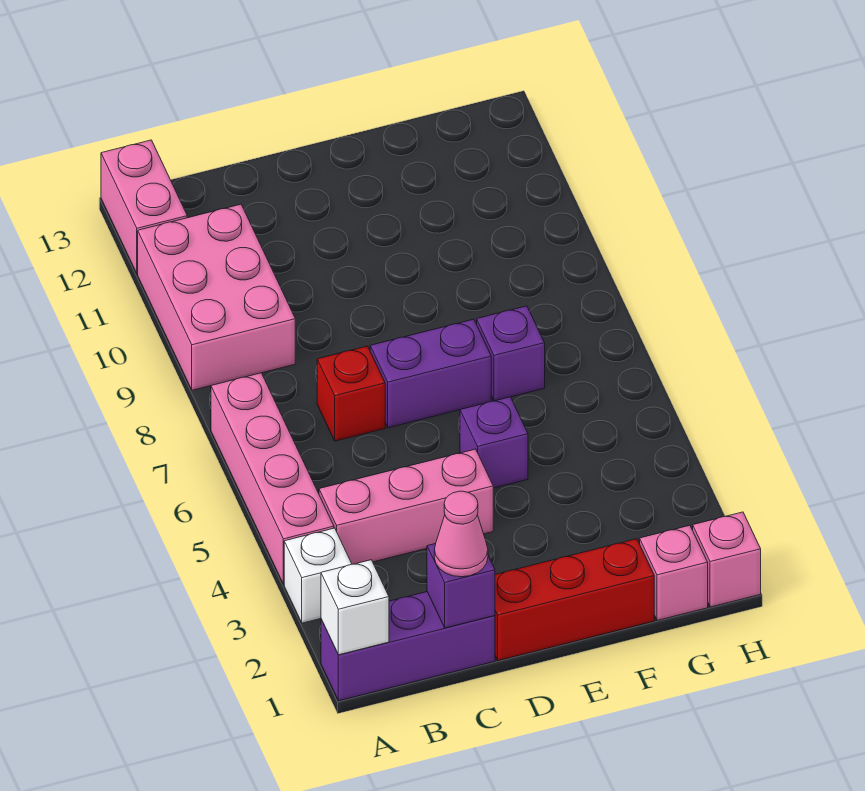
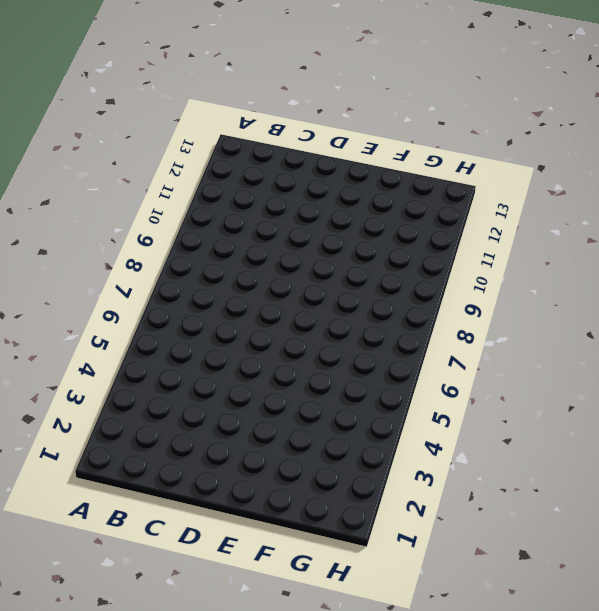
none -> purple brick A1:C1 level 1
none -> white brick A3 level 1
none -> pink brick A4:A7 level 1

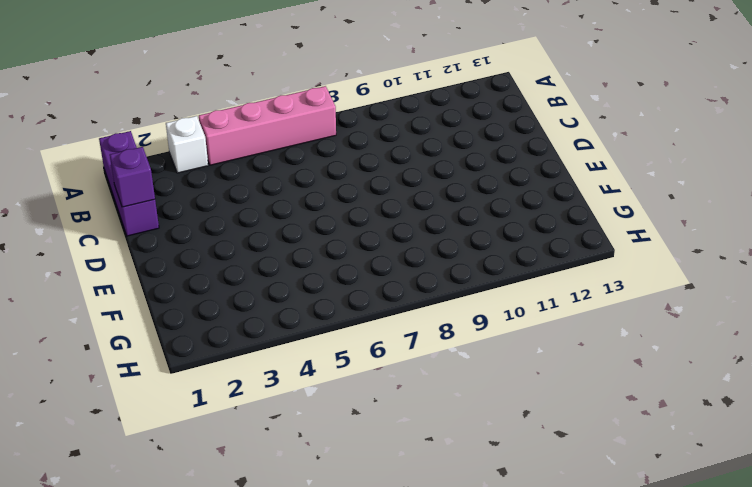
none -> pink brick A9:B11 level 1
none -> pink brick A12:A13 level 1
none -> pink brick B4:D4 level 1

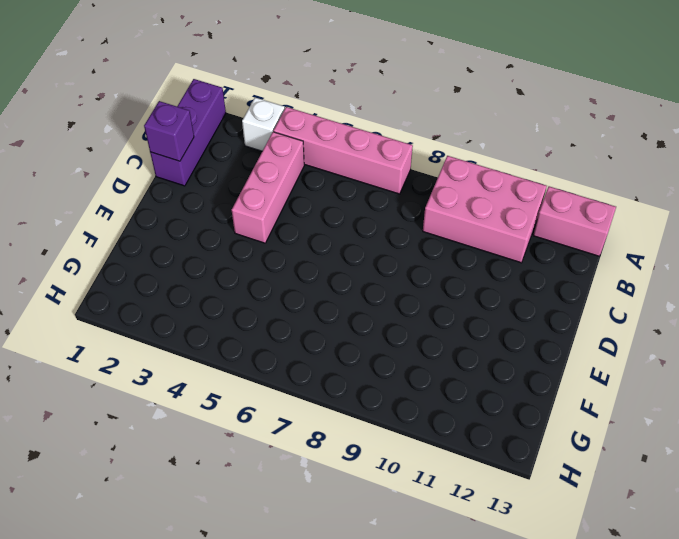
none -> red brick C7 level 1
none -> red brick D1:F1 level 1
none -> purple brick D7:E7 level 1

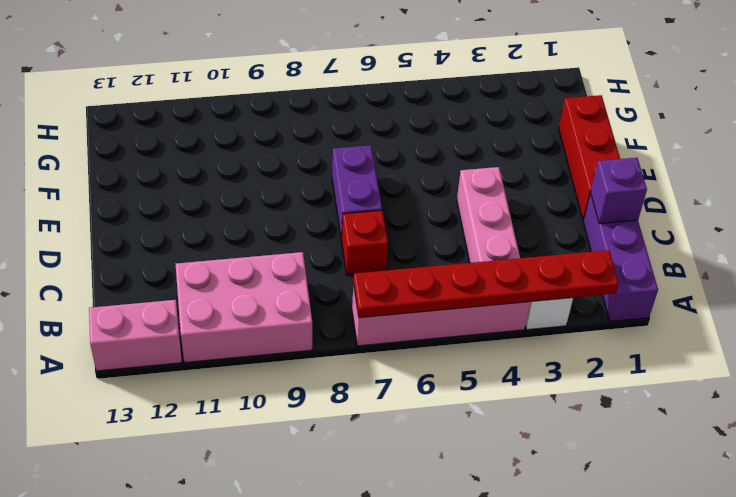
red plate A2:A7 level 2 -> none
none -> purple brick E5 level 1
none -> purple brick F7 level 1
none -> pink brick G1 level 1

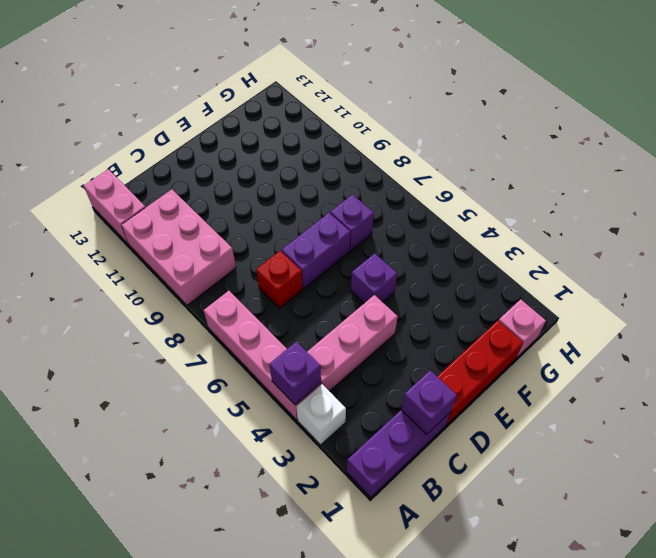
purple brick A4 level 2 -> none
none -> pink brick H1 level 1
none -> white brick A1 level 2
none -> pink cone C1 level 3

